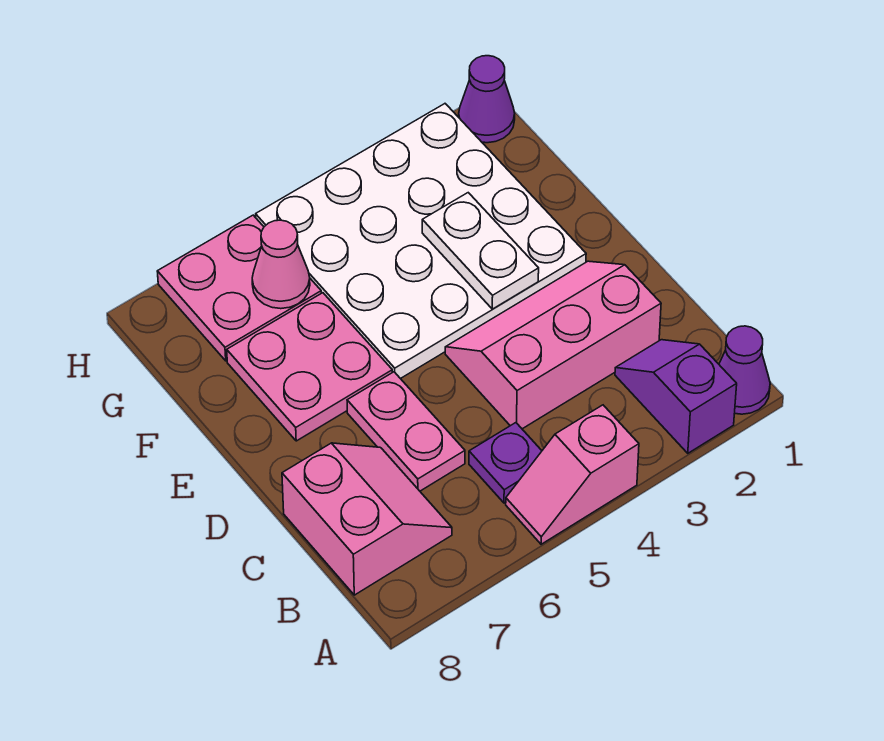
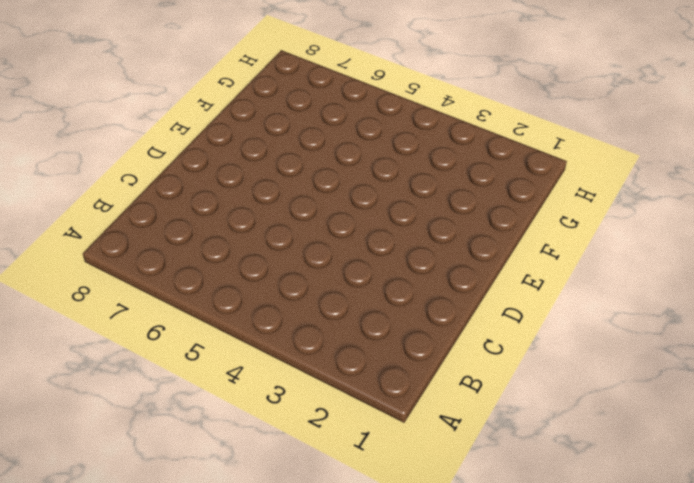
none -> purple cone A1 level 1
none -> purple slope A2:B2 level 1 top A
none -> pink slope A4:A5 level 1 top 4

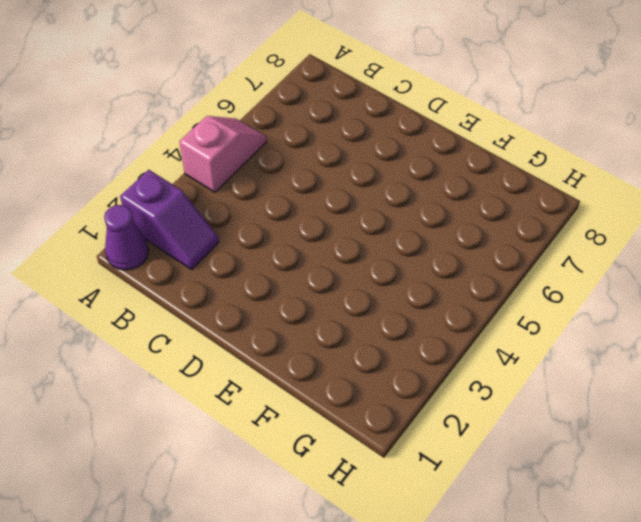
none -> purple plate B5 level 1
none -> pink slope B7:C8 level 1 top 8
none -> pink slope C2:D4 level 1 top C

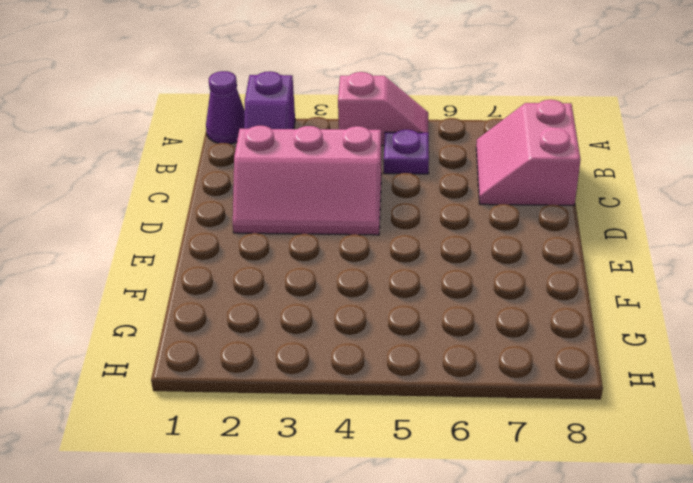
none -> pink plate C6:D6 level 1
none -> white plate E2:H5 level 1
none -> pink plate E6:F7 level 1

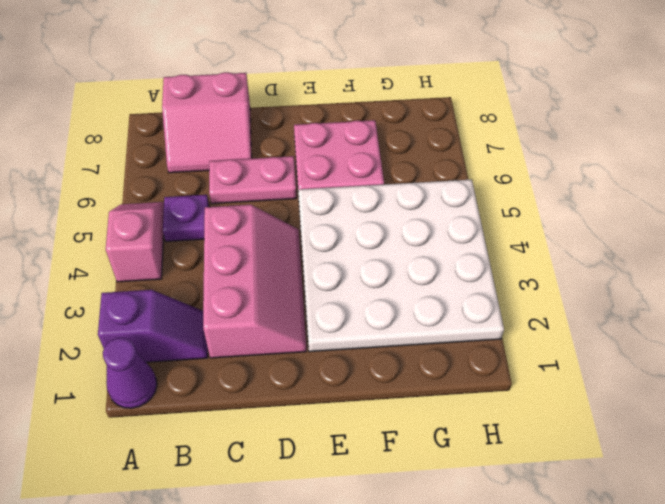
none -> pink plate G6:H7 level 1
none -> purple cone H1 level 1
none -> white plate E3:F3 level 2

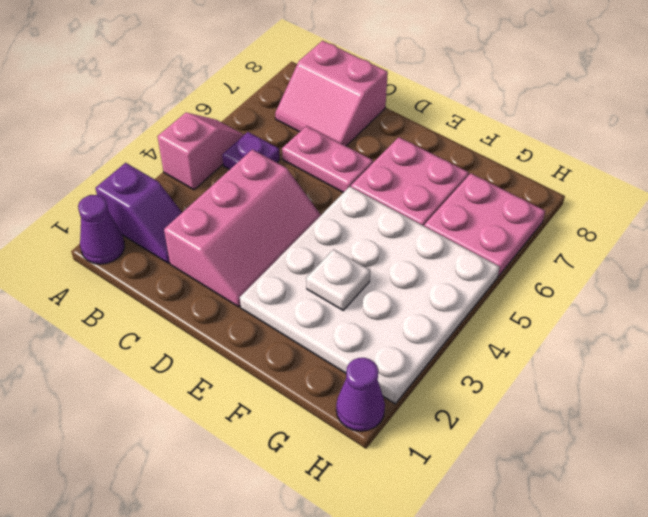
white plate F3 level 2 -> white plate E3:F3 level 2
none -> pink cone G6 level 2

